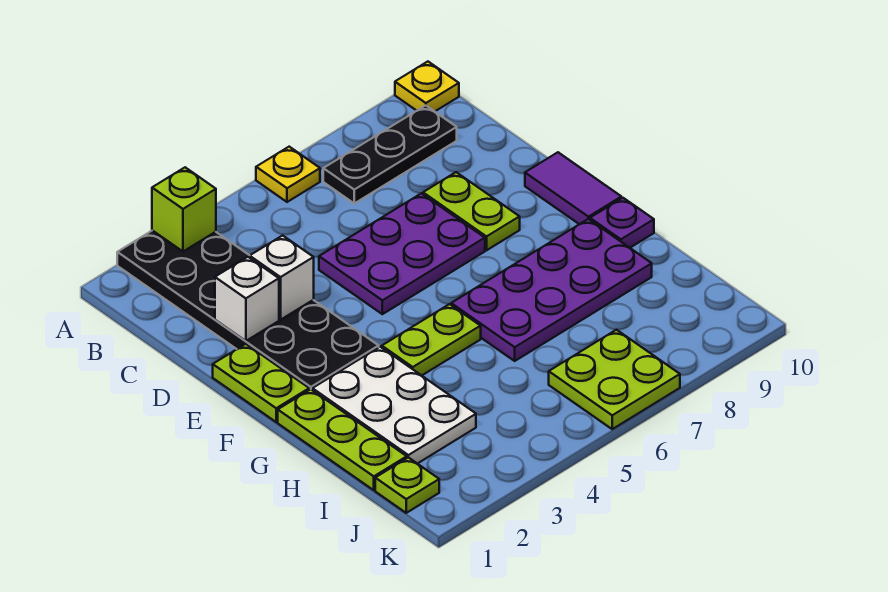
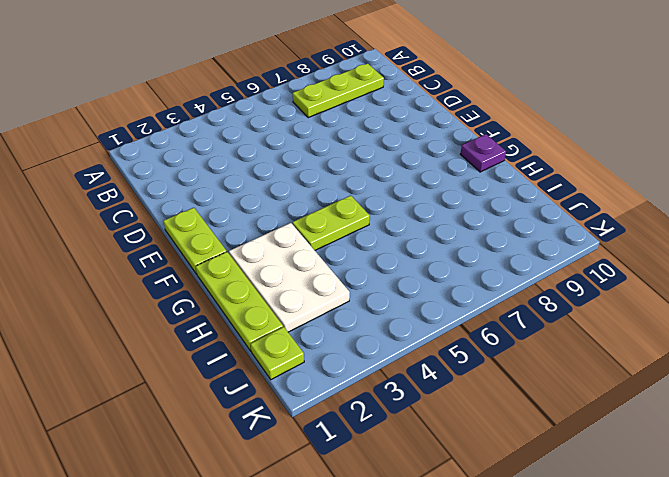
lime plate B7:B9 level 1 -> black plate B7:B9 level 1
none -> black plate A2:F3 level 1
none -> yellow plate A6 level 1
none -> yellow plate A10 level 1

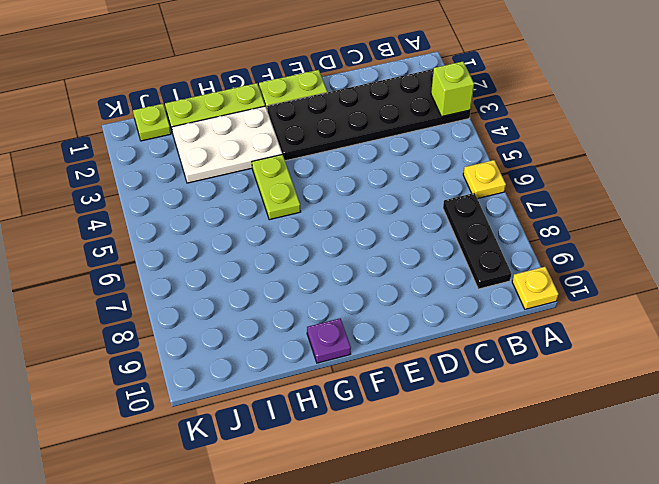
none -> purple plate D5:E7 level 1
none -> lime plate D8:E8 level 1
none -> purple tile E10:F10 level 1

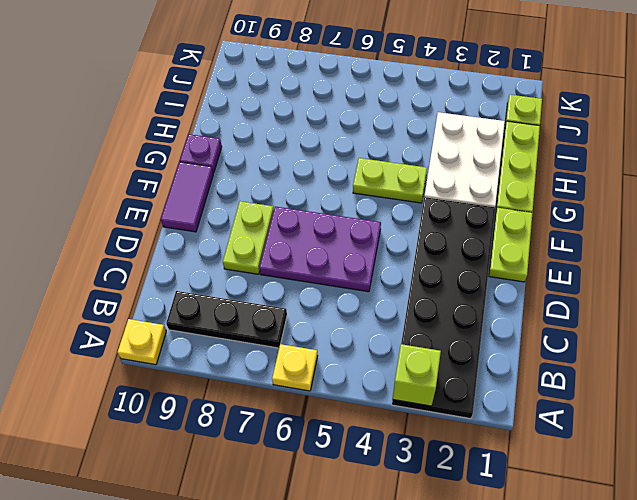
none -> purple plate G6:H9 level 1
none -> lime plate J6:K7 level 1
none -> white brick D2 level 2

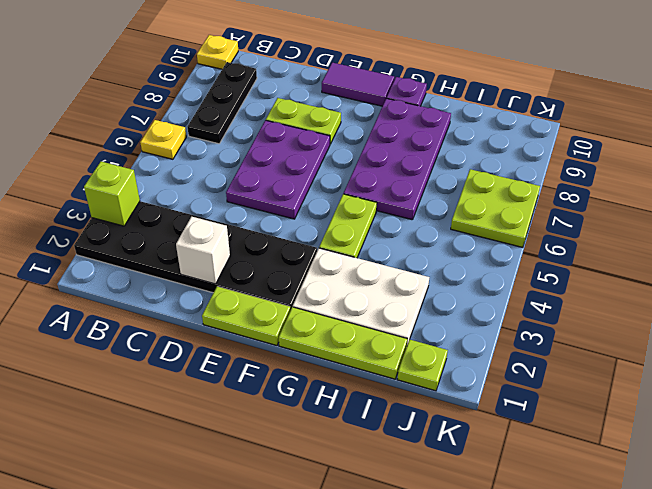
none -> white brick D3 level 2

